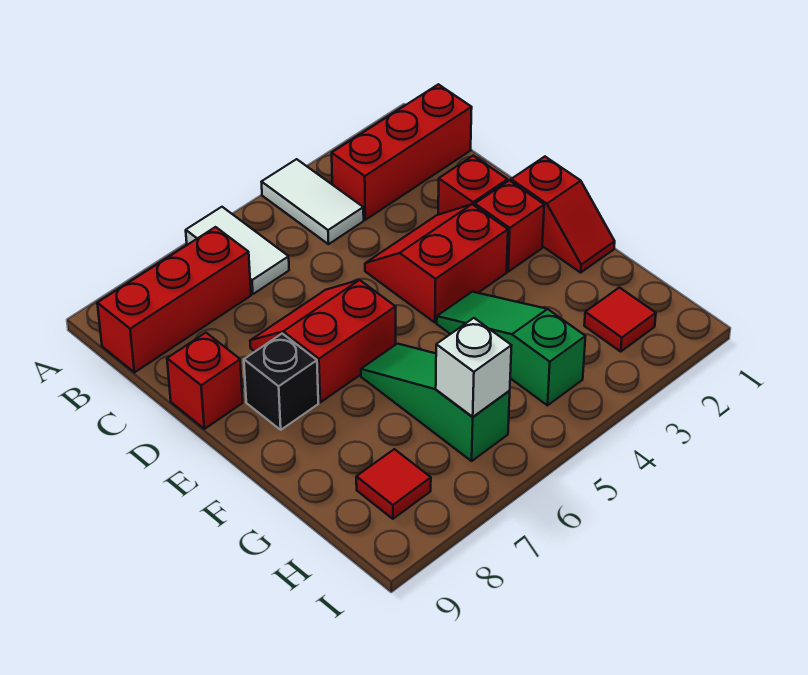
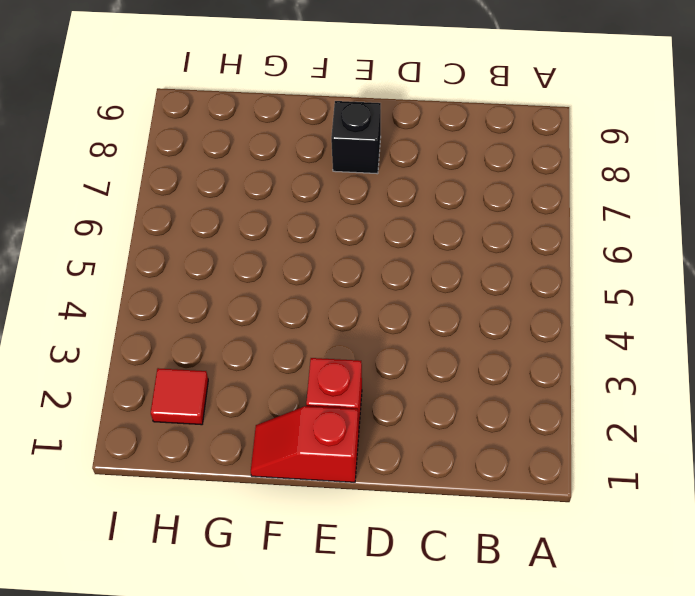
none -> white tile A4:B4 level 1
none -> white tile A6:B6 level 1
none -> red brick B1:B3 level 1

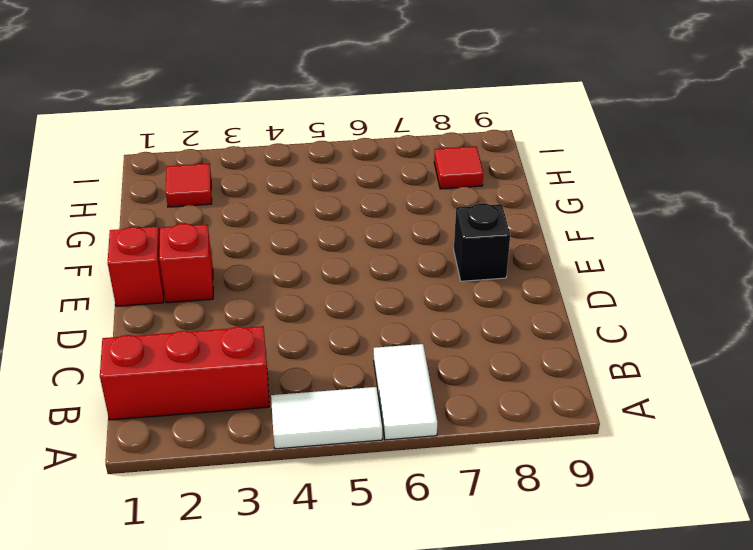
white tile A4:A5 level 1 -> white tile A4:B4 level 1
none -> red brick B7:B9 level 1
none -> red brick D2 level 1
none -> red slope D3:E4 level 1 top E

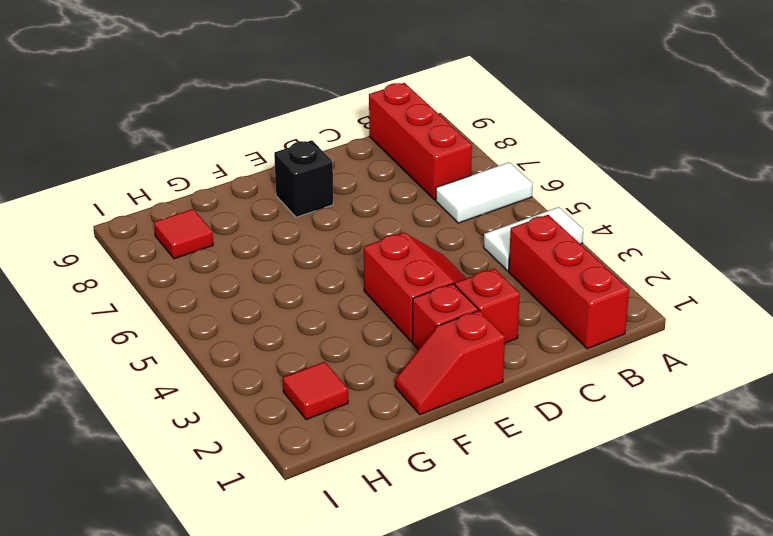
none -> red slope D6:E7 level 1 top E
none -> red brick D9 level 1
none -> green slope F4:H4 level 1 top H

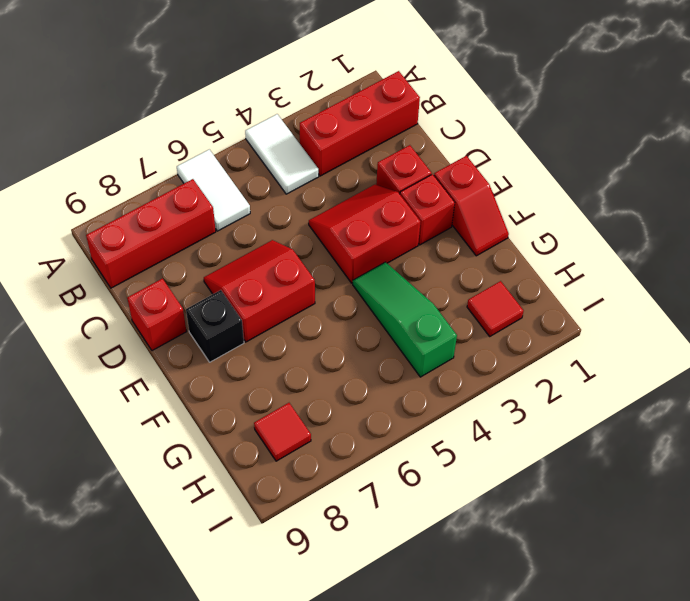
none -> green slope F6:H6 level 1 top H
none -> white brick H6 level 2

